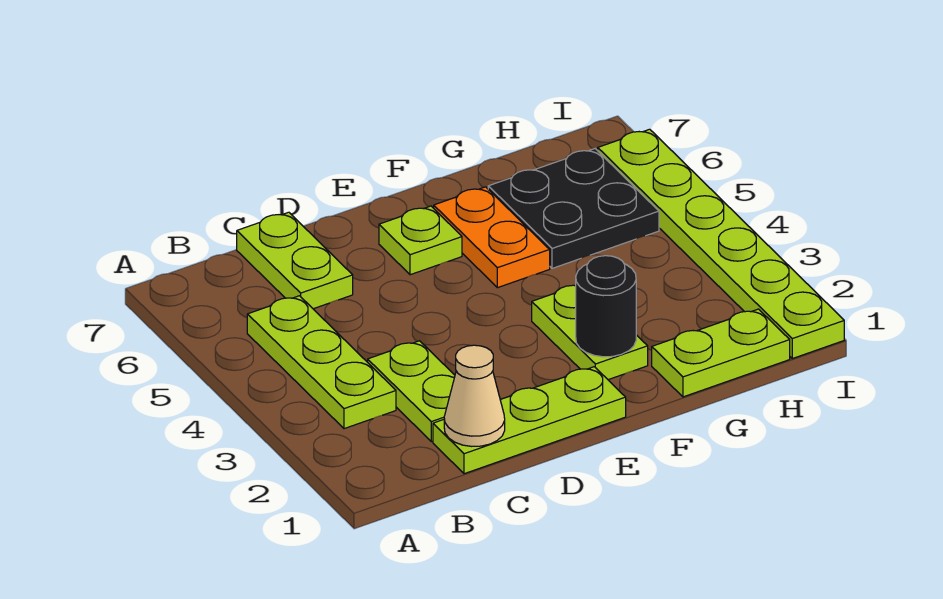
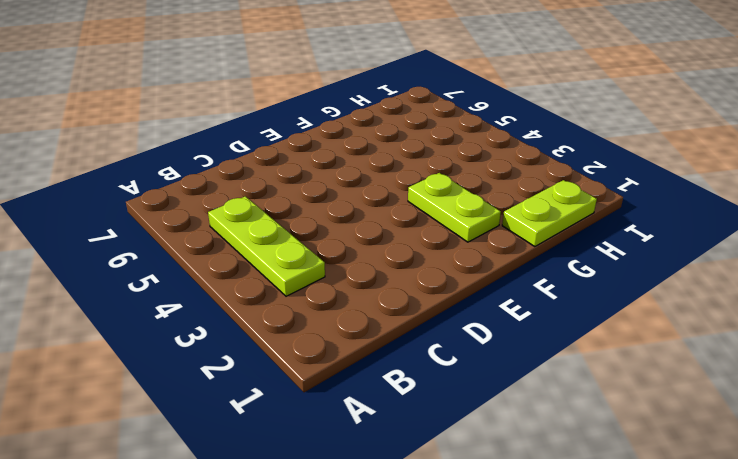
none -> lime plate C1:E1 level 1
none -> lime plate C2:C3 level 1
none -> lime plate C6:C7 level 1

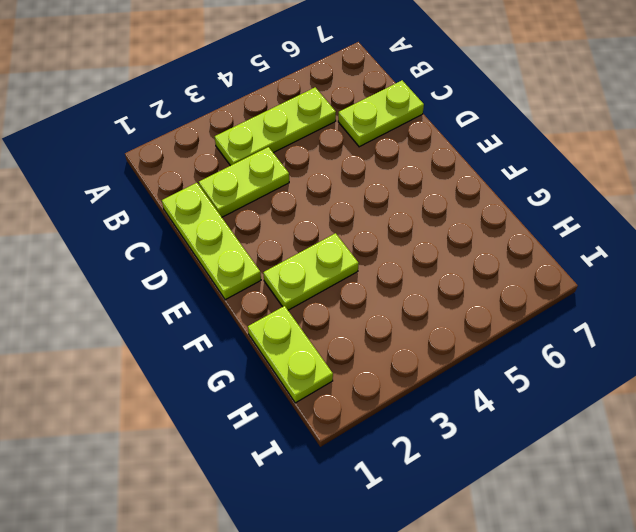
none -> lime plate E6 level 1
none -> orange plate F5:F6 level 1
none -> black plate G5:H6 level 1

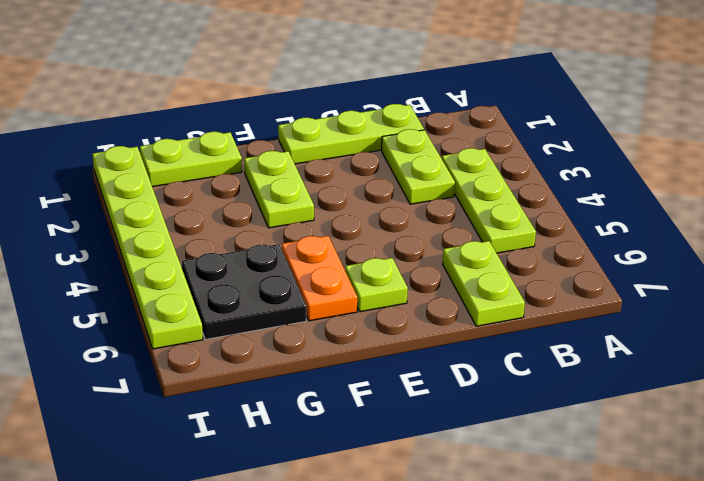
none -> tan cone C1 level 2
none -> black round brick F2 level 2

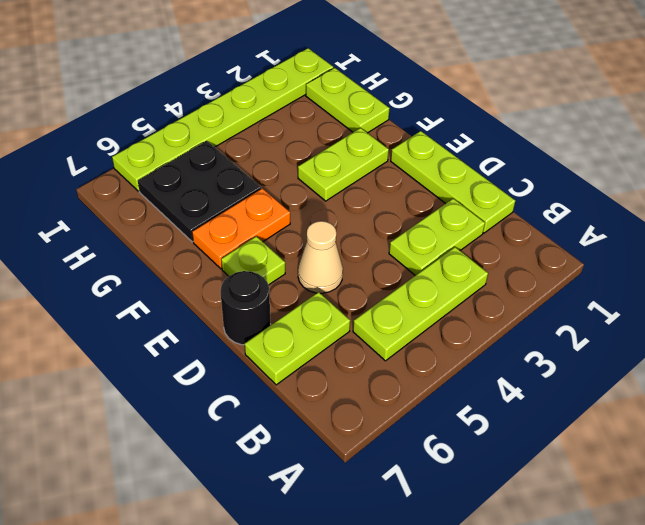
tan cone D5 level 1 -> tan cone C1 level 2
black round brick D7 level 1 -> black round brick F2 level 2

